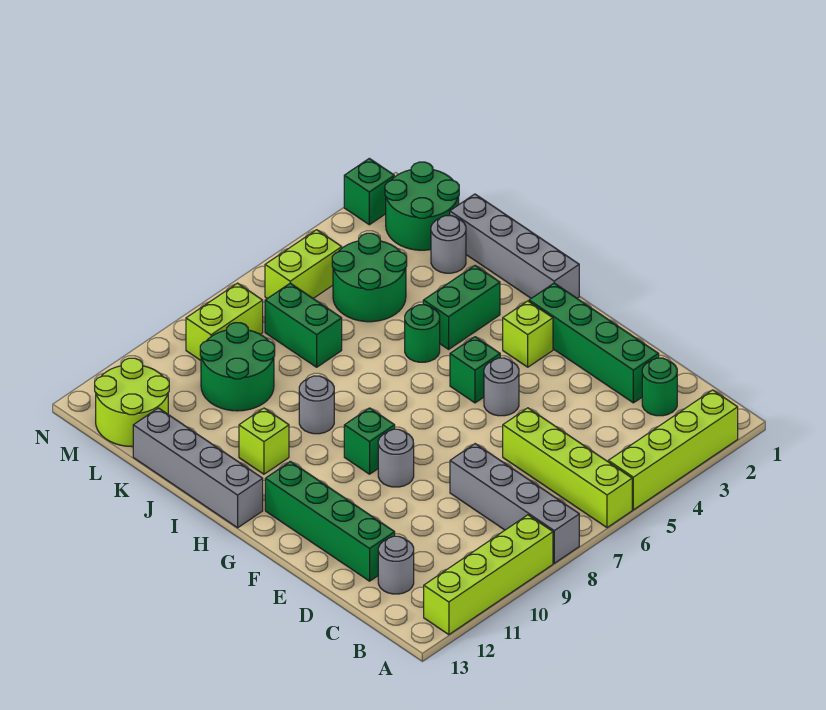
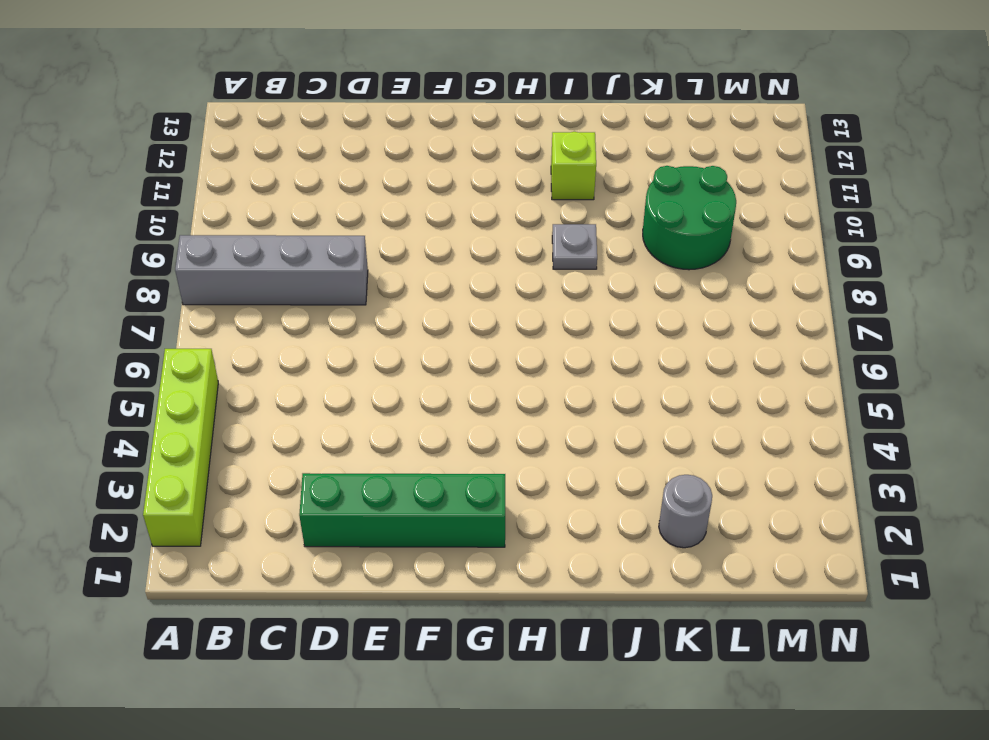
grey plate I9 level 1 -> grey round brick I9 level 1
none -> lime brick A6:D6 level 1
none -> lime brick A9:A12 level 1
none -> green round brick C2 level 1

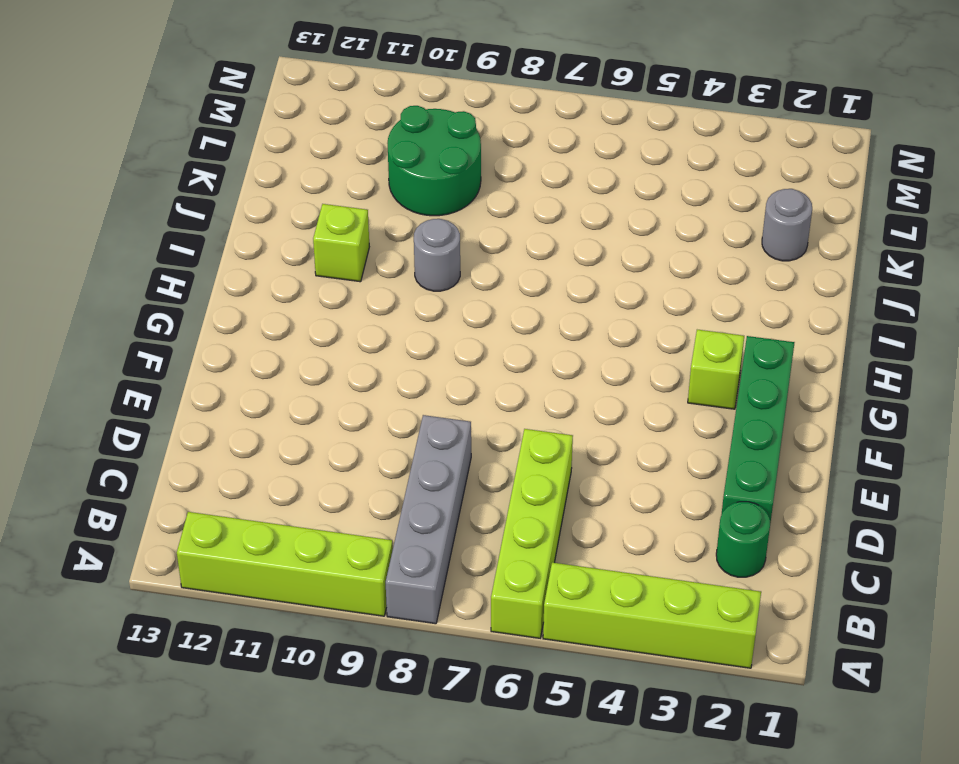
none -> grey round brick C12 level 1
none -> green brick D12:G12 level 1
none -> grey round brick F5 level 1

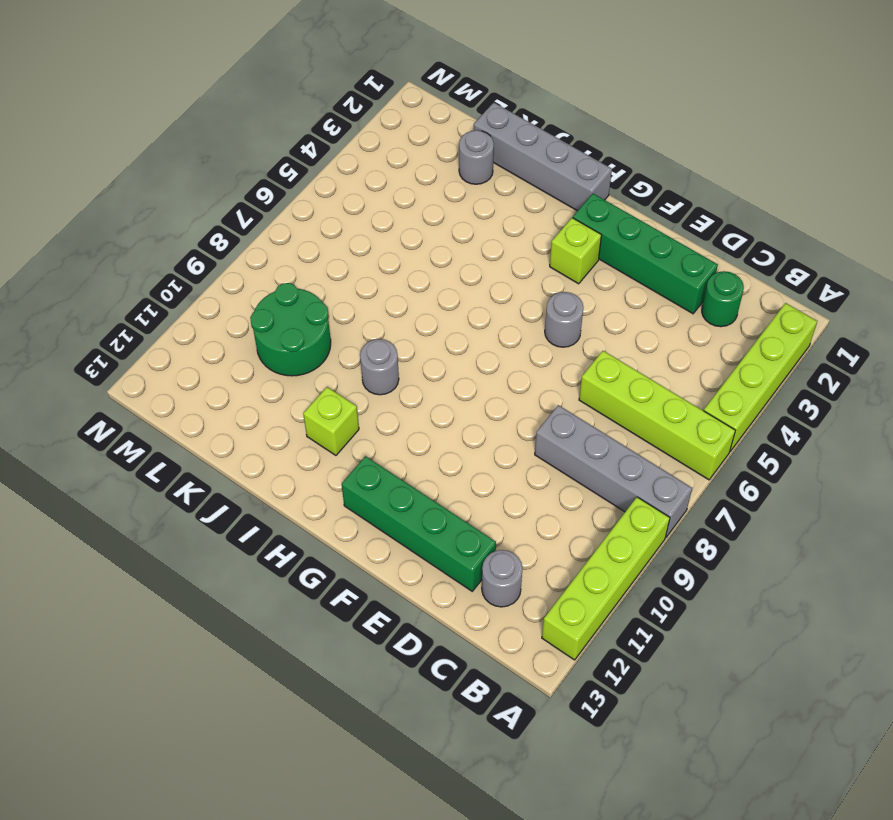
none -> grey round brick F9 level 1
none -> green brick G5 level 1
none -> green brick G9 level 1

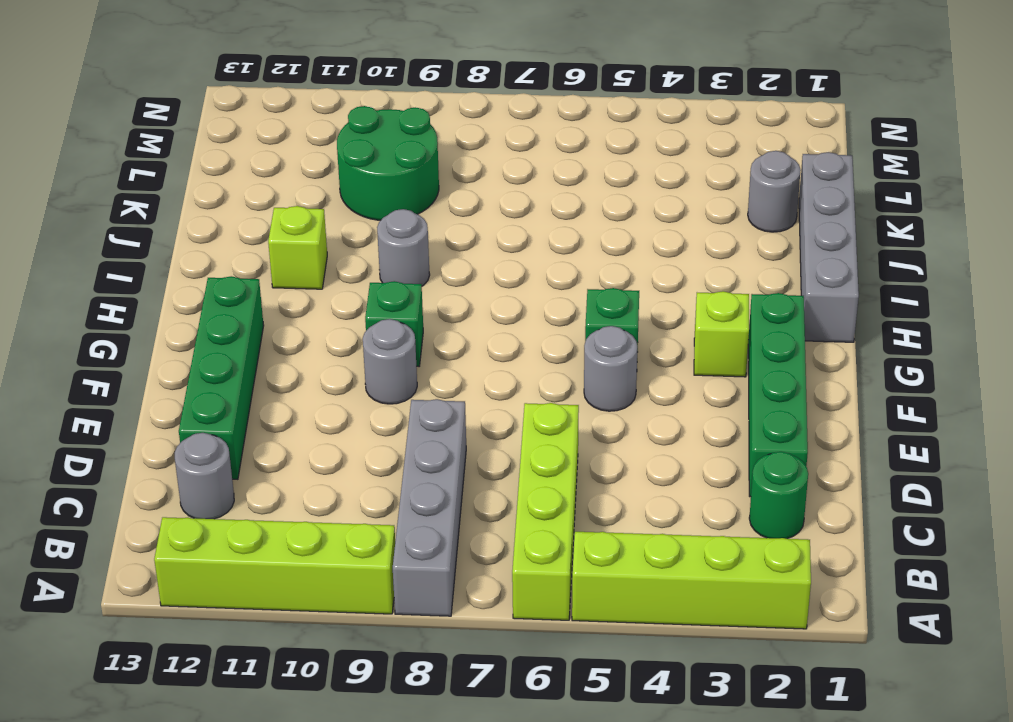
none -> grey brick H13:K13 level 1
none -> green brick I3:I4 level 1
none -> green round brick I5 level 1

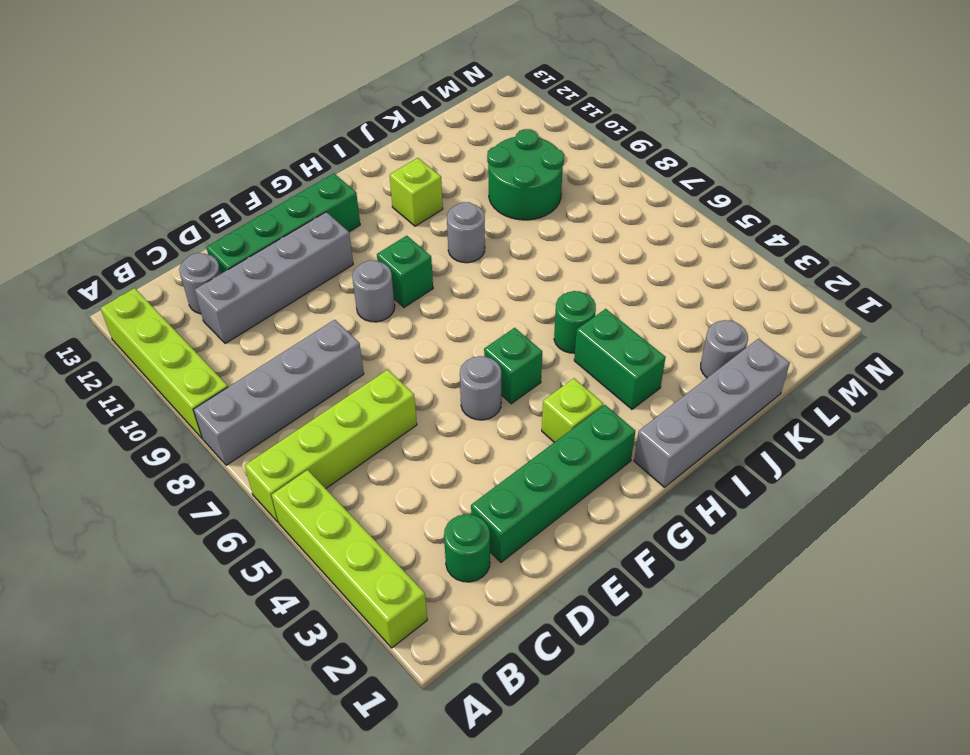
grey brick C11:F11 level 1 -> grey brick H13:K13 level 1
none -> green round brick K4:L5 level 1
none -> green brick K7:L7 level 1
none -> green round brick L1:M2 level 1

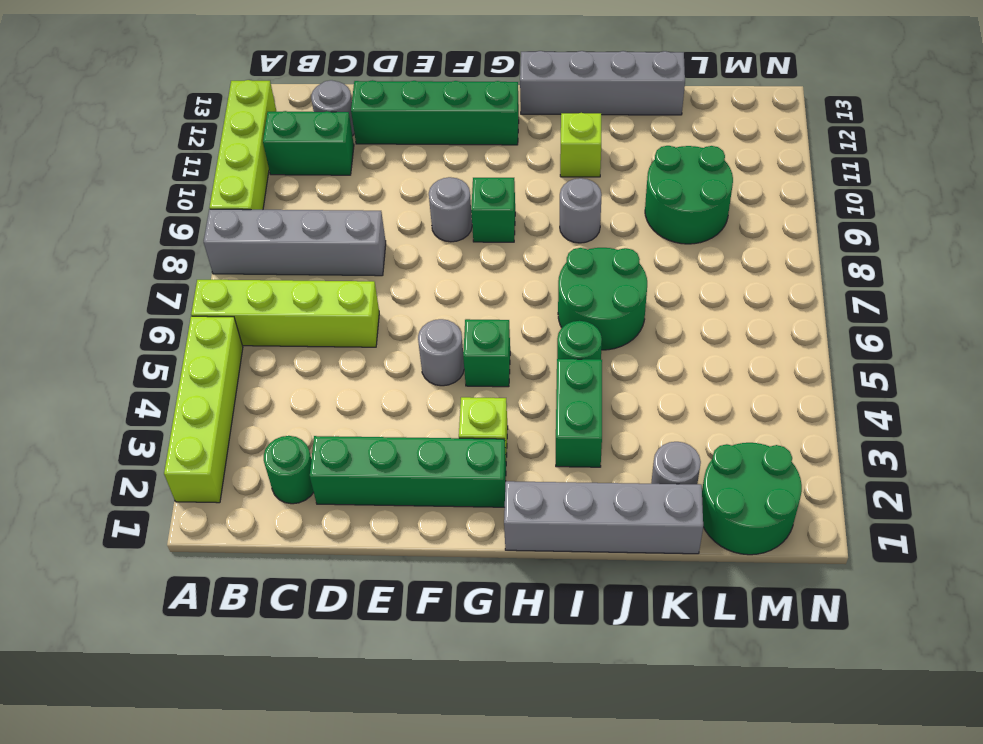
green brick B11:C11 level 1 -> green brick K7:L7 level 1
green round brick I6:J7 level 1 -> green round brick K4:L5 level 1
none -> lime round brick L12:M13 level 1
none -> lime brick M5:M6 level 1
none -> lime brick M8:M9 level 1

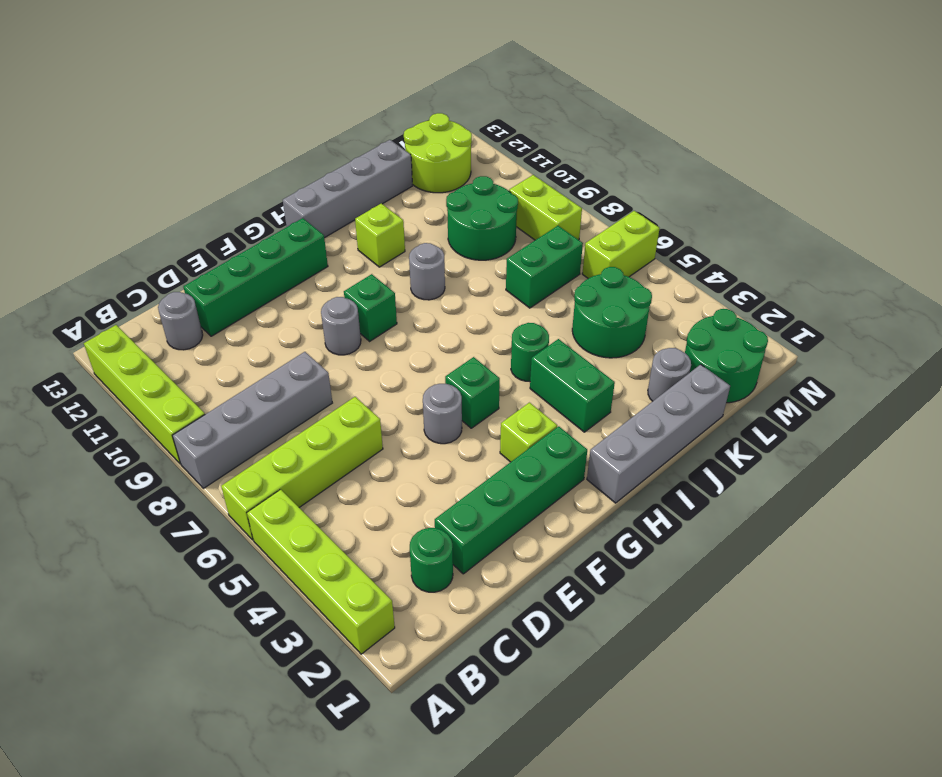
lime brick M6:N6 level 1 -> lime brick M5:M6 level 1
none -> green brick N2 level 1

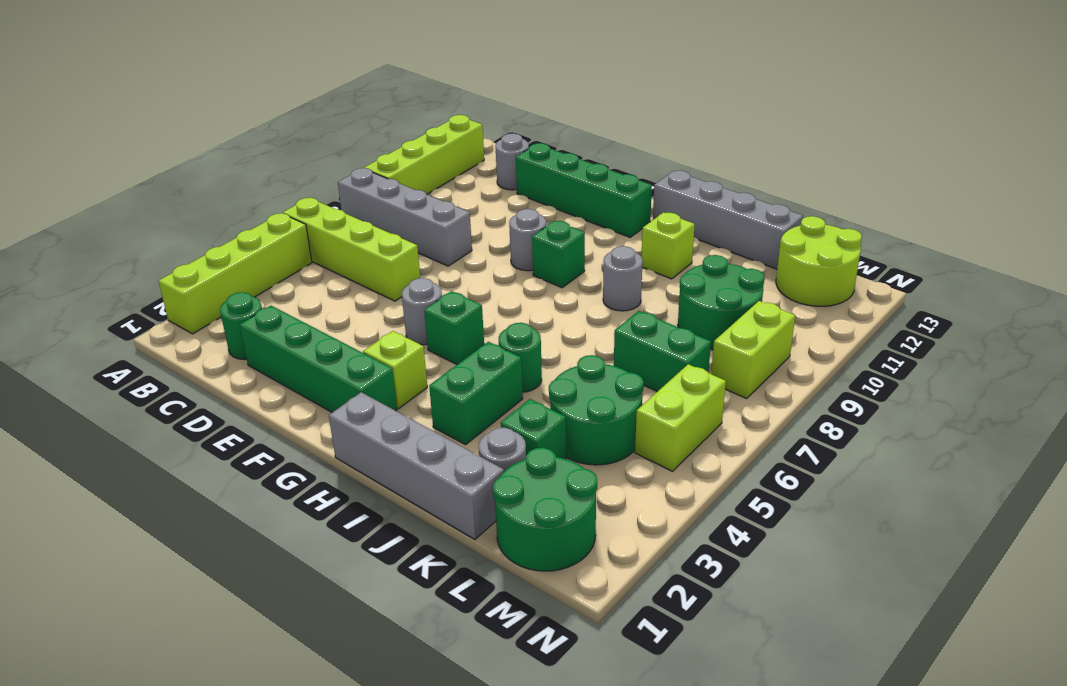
green brick K3 level 1 -> green brick N2 level 1

